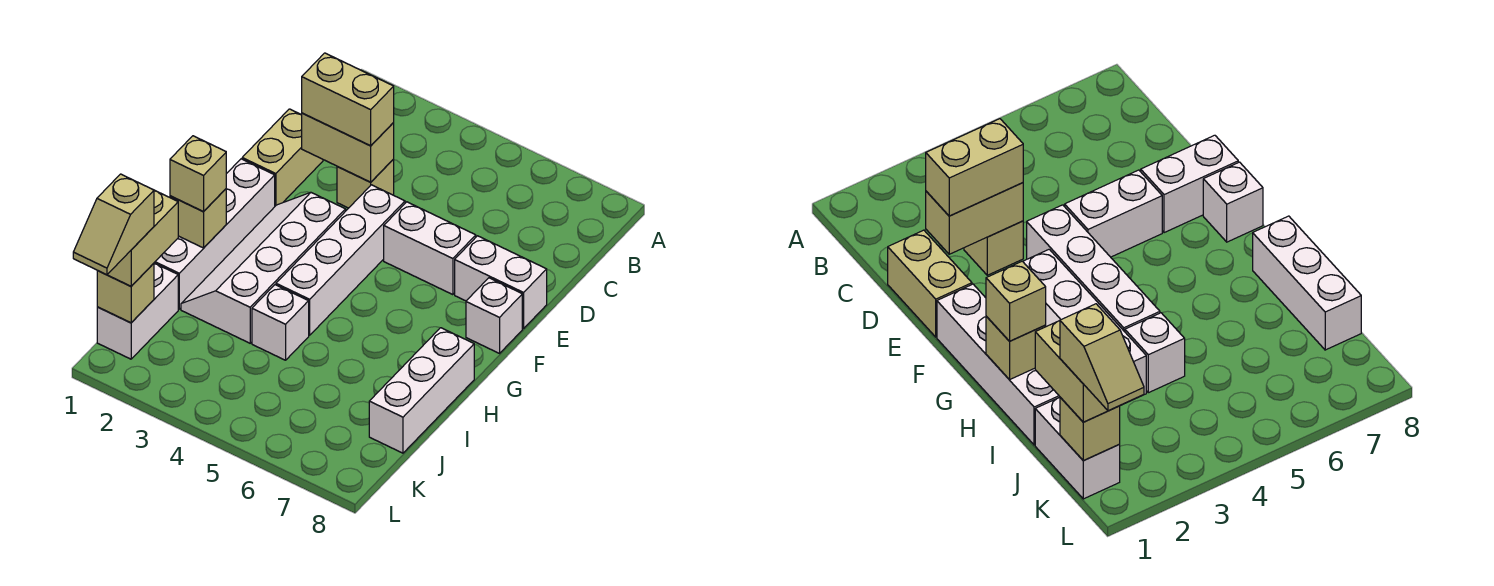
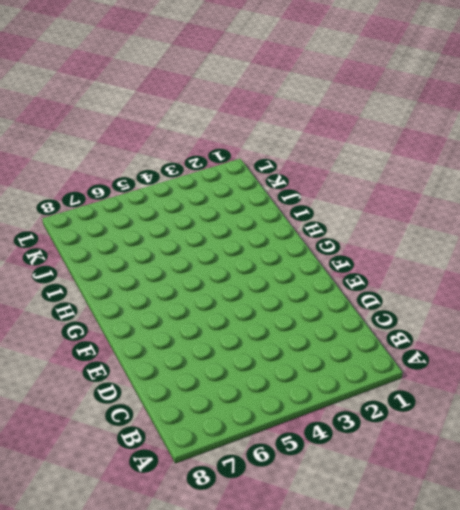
none -> tan brick D1:E1 level 1
none -> tan brick D3 level 1
none -> white brick E4:H4 level 1

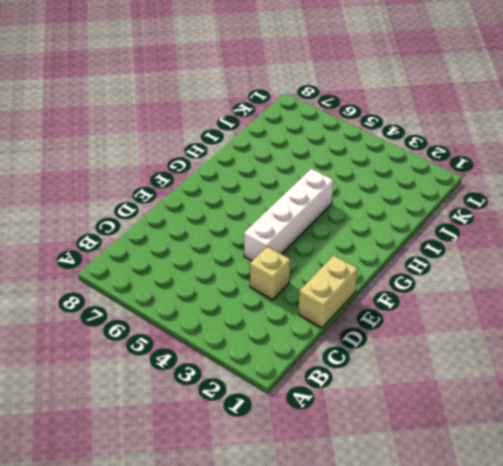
none -> white brick E5:E6 level 1
none -> white brick E7:E8 level 1
none -> white brick F1:I1 level 1

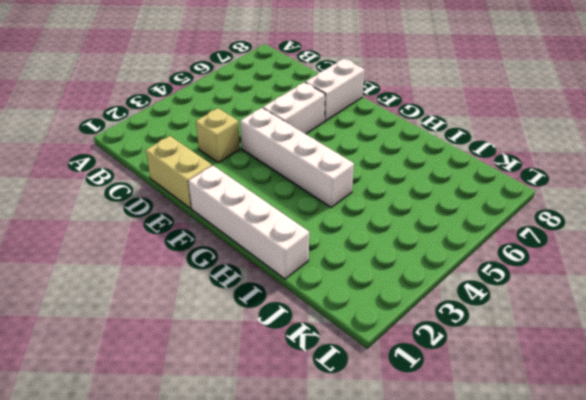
none -> white slope F2:I3 level 1 top 3
none -> white brick F8 level 1
none -> white brick H8:J8 level 1

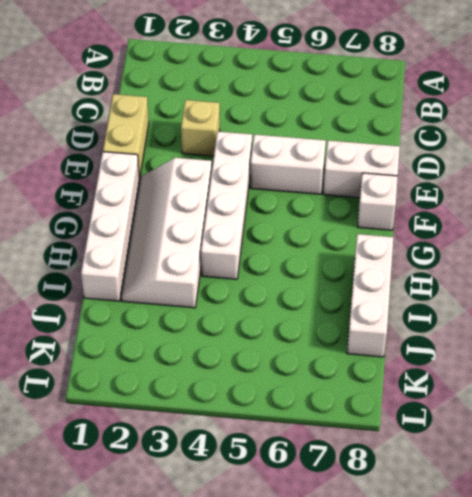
none -> white brick I4 level 1
none -> white brick J1:K1 level 1
none -> tan brick D2:D3 level 2

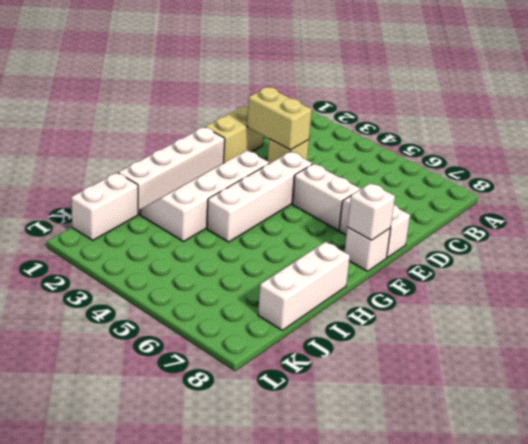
white brick F8 level 2 -> white brick I4 level 1
none -> tan brick H1 level 2
none -> tan brick K1 level 2
none -> tan brick D2:D3 level 3

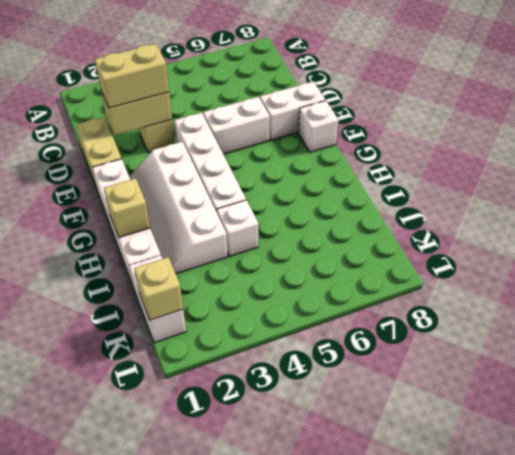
none -> white brick H8:J8 level 1
none -> tan brick H1 level 3
none -> tan brick J1:K1 level 3

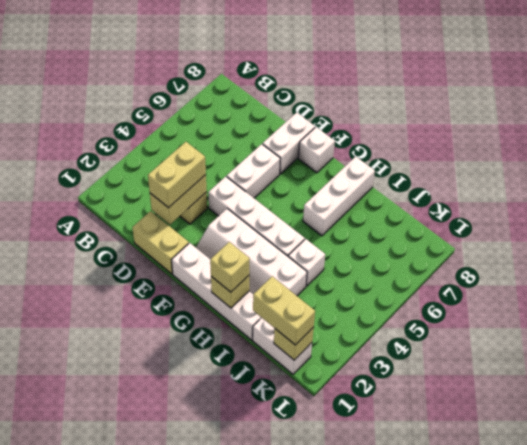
white brick H6:H8 level 1 -> white brick H8:J8 level 1
none -> tan slope K1:L1 level 4 top K

